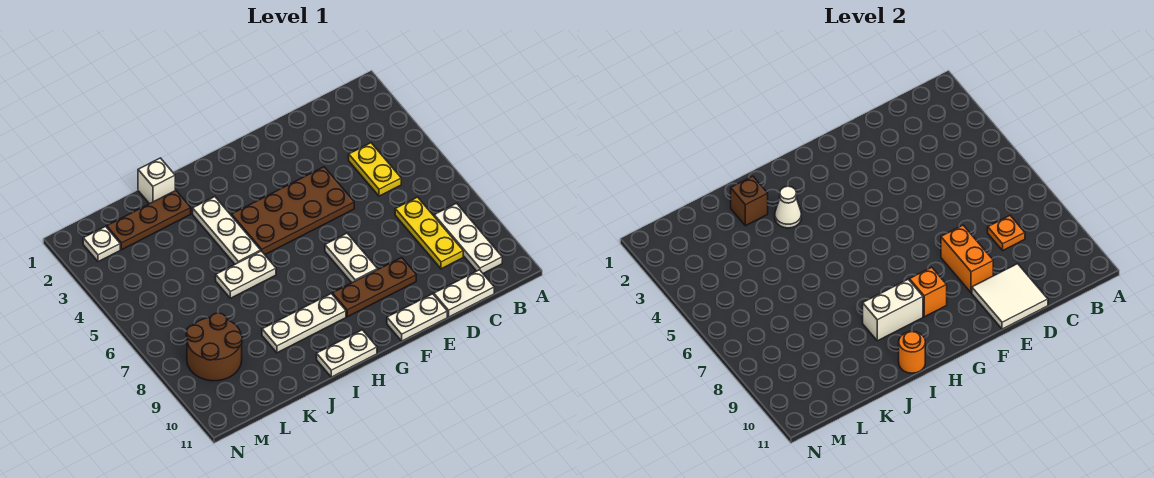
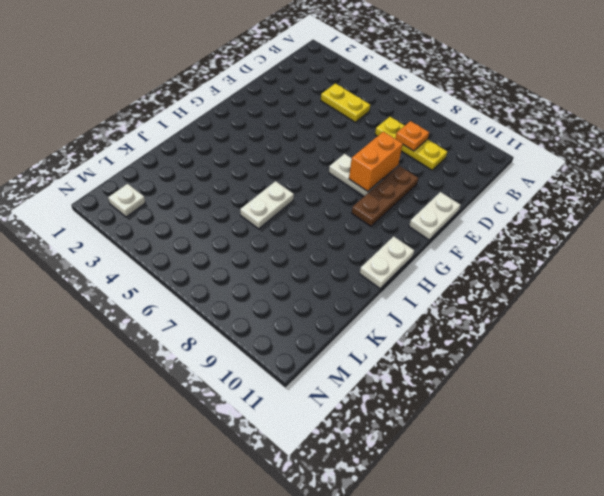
orange brick E8:F8 level 2 -> orange brick E8:E9 level 2
none -> white plate B8:B10 level 1
none -> white plate C11:D11 level 1
none -> brown plate E4:H5 level 1

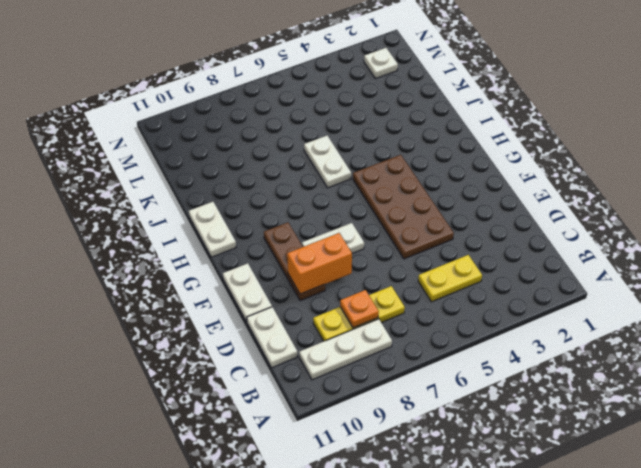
none -> white plate H9:J9 level 1
none -> white plate I3:I5 level 1
none -> white brick J1 level 1

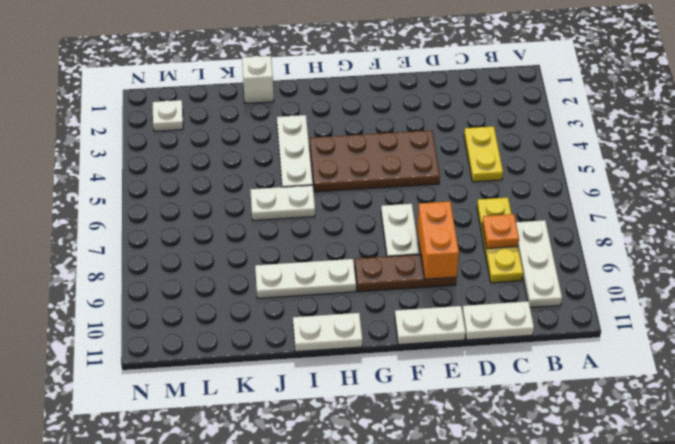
none -> brown plate J2:L2 level 1
none -> brown round brick L8:M9 level 1
none -> white tile D10:E11 level 2

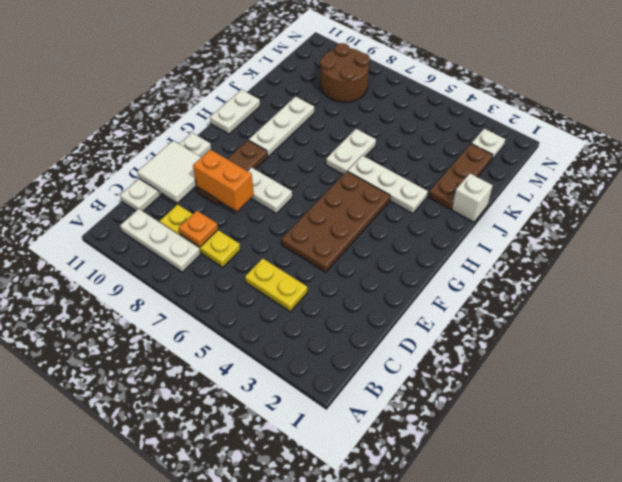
none -> orange brick G9 level 2
none -> white brick H9:I9 level 2
none -> white cone I3 level 2

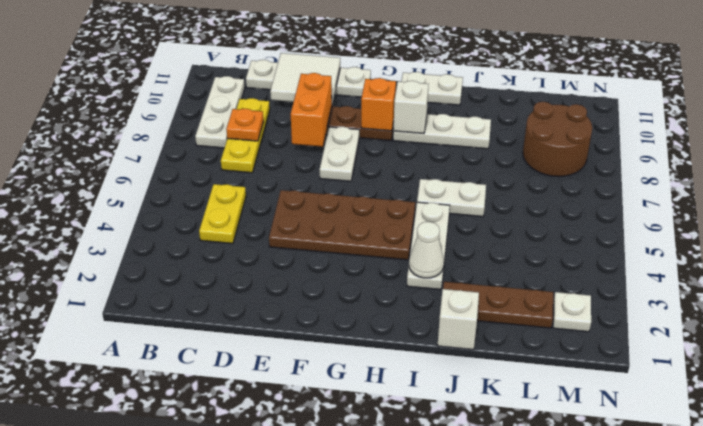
white brick H9 level 2 -> white brick H9:I9 level 2
none -> orange round brick I11 level 2
none -> brown brick J2 level 2

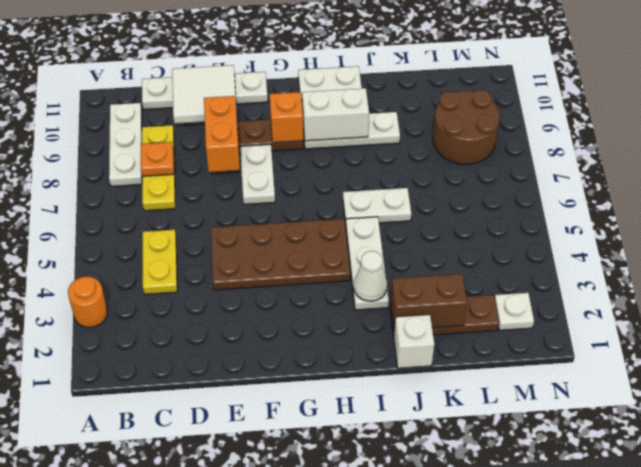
orange round brick A3 level 1 -> orange round brick I11 level 2
brown brick J2:K2 level 2 -> brown brick J2 level 2

